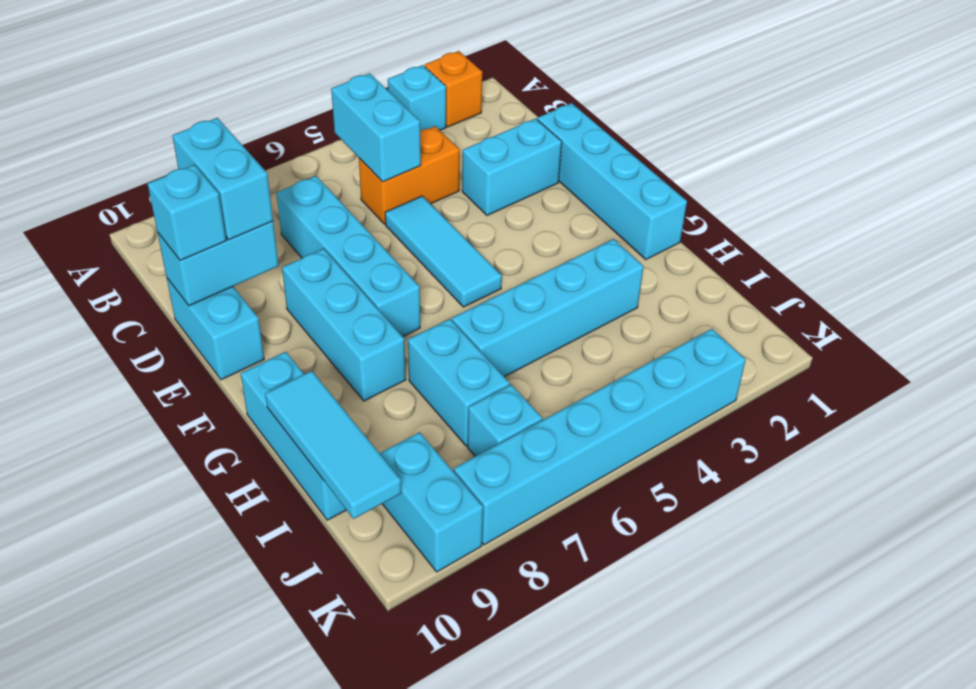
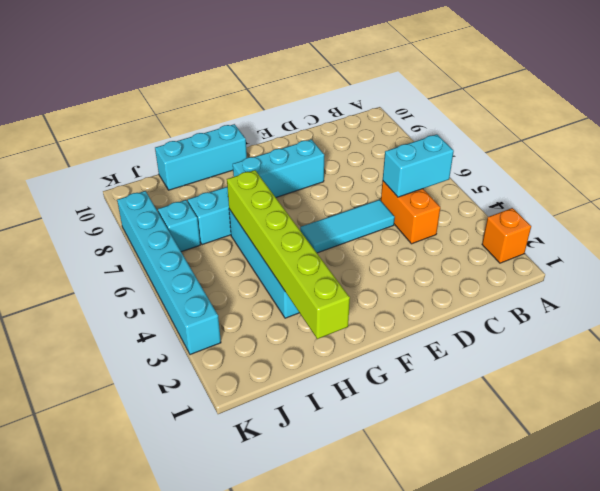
lime brick H1:H6 level 2 -> none
none -> cyan brick A3 level 1
none -> cyan brick C7:F7 level 1
none -> cyan brick D1:G1 level 1

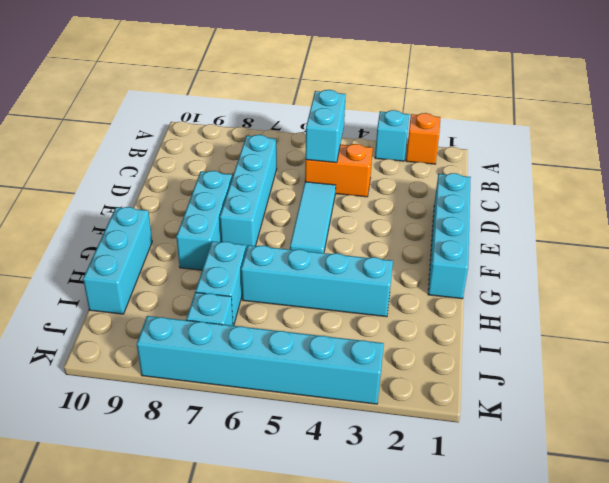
none -> cyan brick D2:D3 level 1
none -> cyan brick D10:E10 level 1
none -> cyan brick J9:K9 level 1

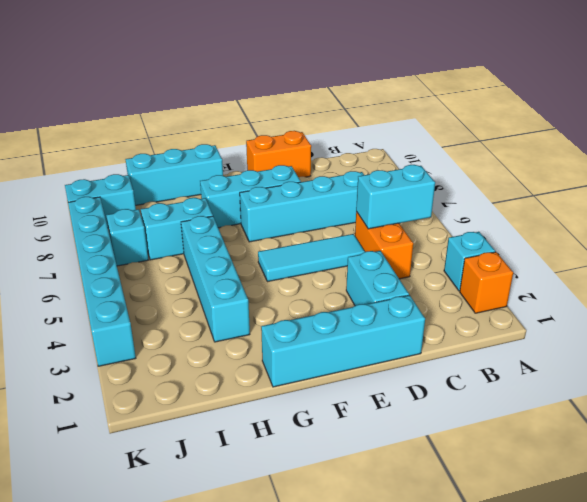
orange brick D10:E10 level 1 -> cyan brick D10:E10 level 1
none -> cyan brick D9:D10 level 2
none -> cyan tile H10:J10 level 2
none -> cyan brick C9:D9 level 3

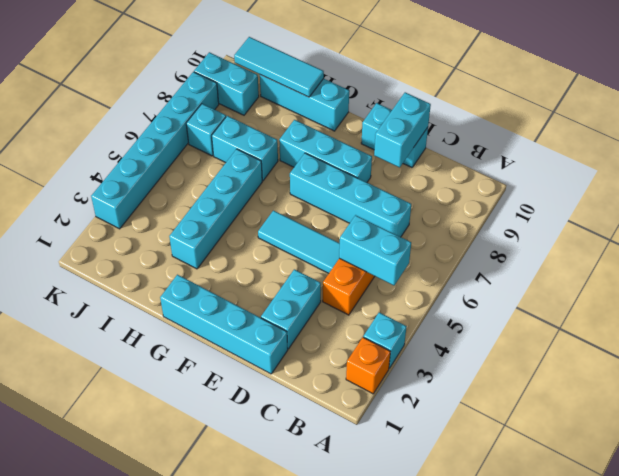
none -> cyan brick C9:D9 level 3
none -> cyan brick D10 level 3

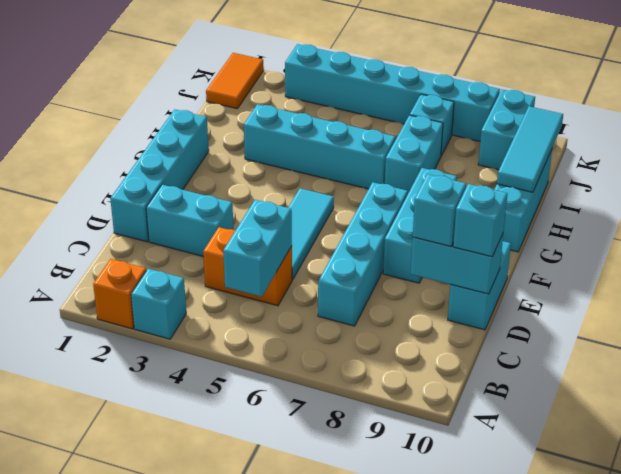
cyan brick D9 level 3 -> cyan brick C9:D9 level 3
orange tile J1:K1 level 1 -> none

